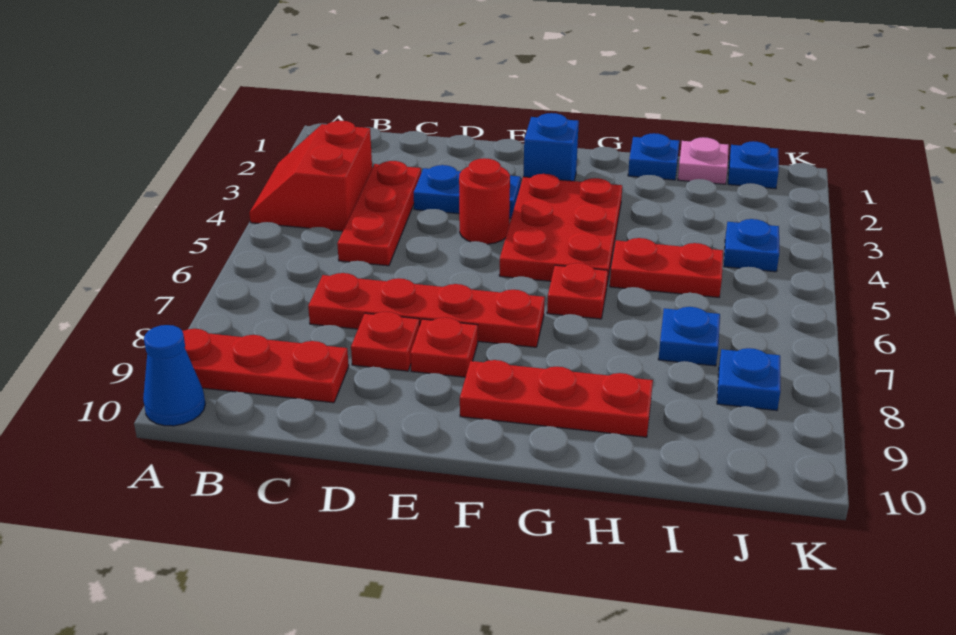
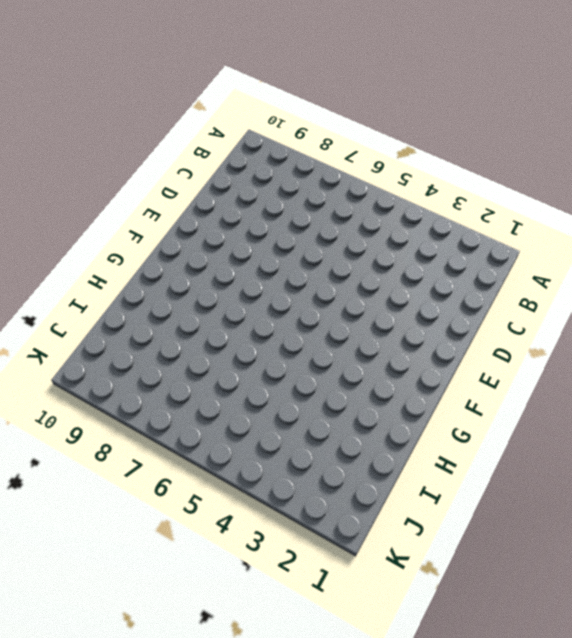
none -> red slope A3:B4 level 1 top B
none -> red plate A9:C9 level 1
none -> blue cone A10 level 1

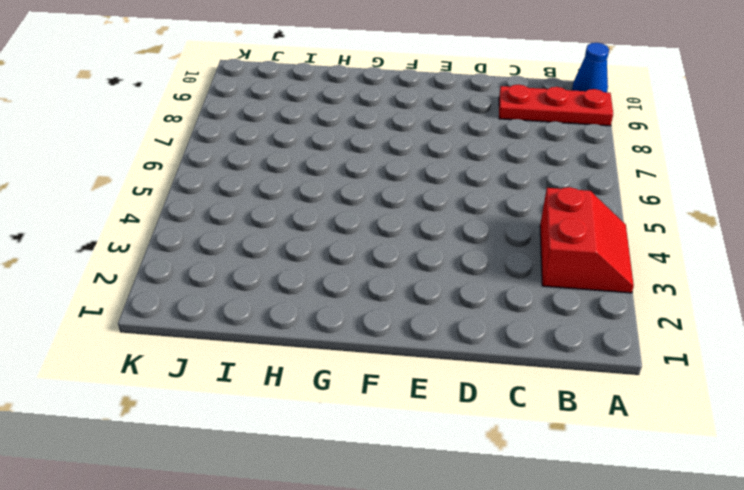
none -> red plate C3:C5 level 1
none -> red plate C7:F7 level 1
none -> blue plate D3:E3 level 1

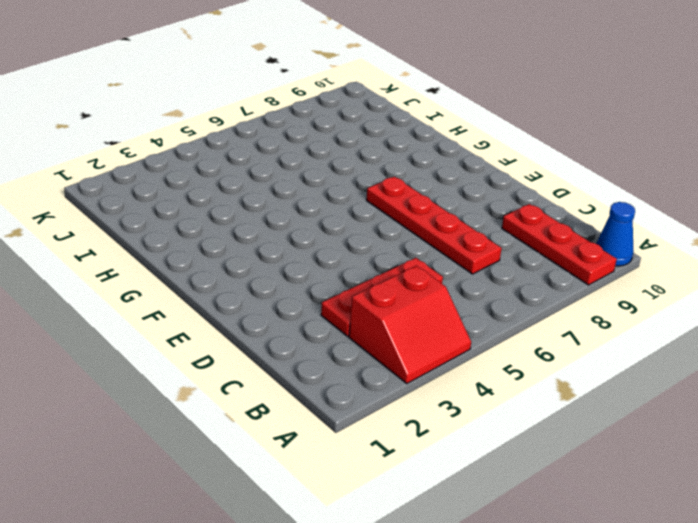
none -> blue plate D3:E3 level 1
none -> red plate D8 level 1
none -> red round brick E4 level 1

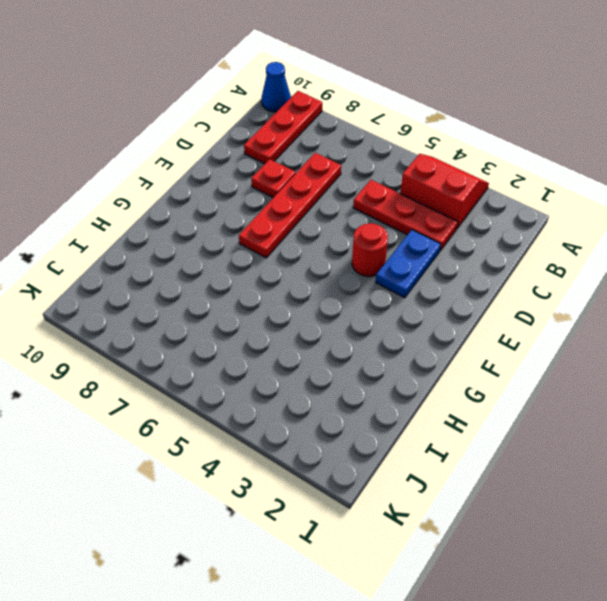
none -> red plate E8 level 1
none -> blue brick F2 level 1
none -> red plate F3:G5 level 1

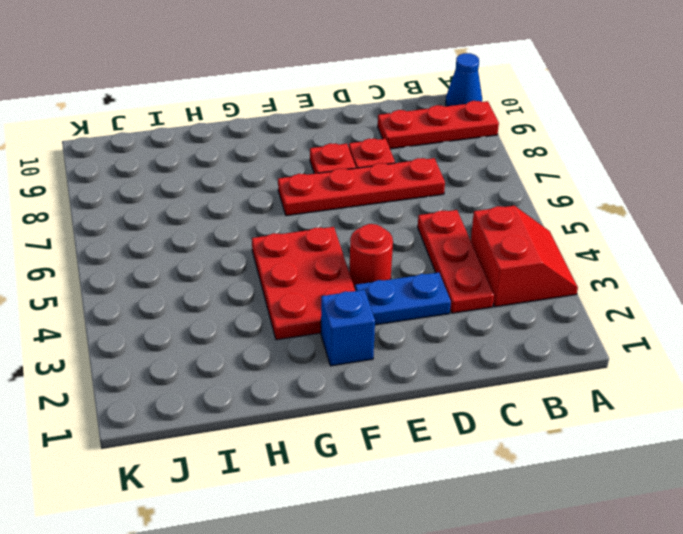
none -> red plate F9:H9 level 1
none -> red plate G6 level 1
none -> blue plate H1 level 1

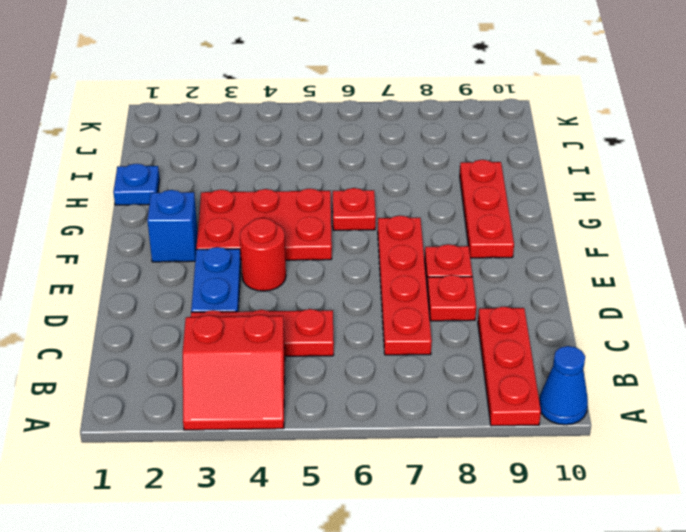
none -> red plate H5:I5 level 1
none -> pink plate I1 level 1
none -> blue plate I7 level 1

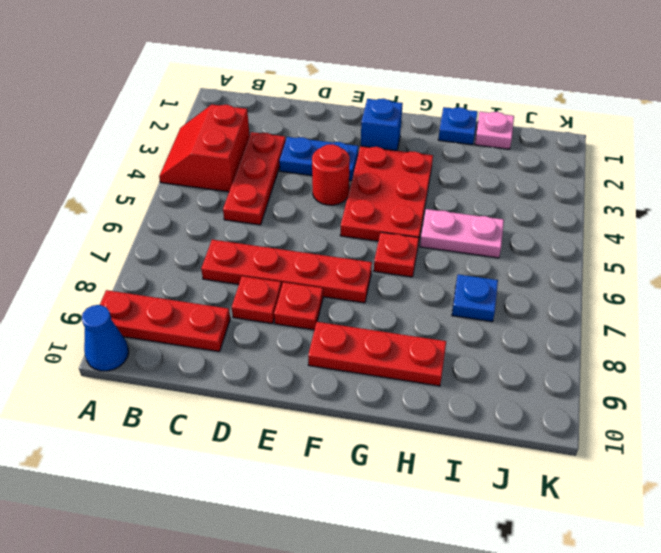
pink plate H5:I5 level 1 -> red plate H5:I5 level 1
none -> blue plate J1 level 1
none -> blue plate J4 level 1
none -> blue plate J8 level 1

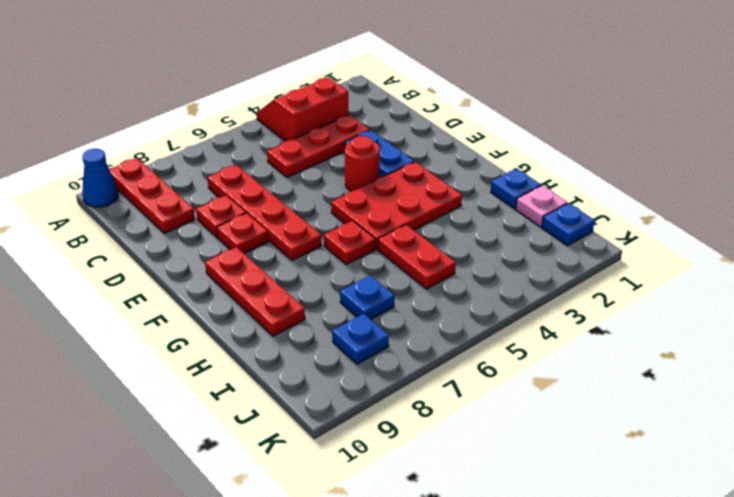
none -> blue brick F2 level 1
none -> blue plate J4 level 1

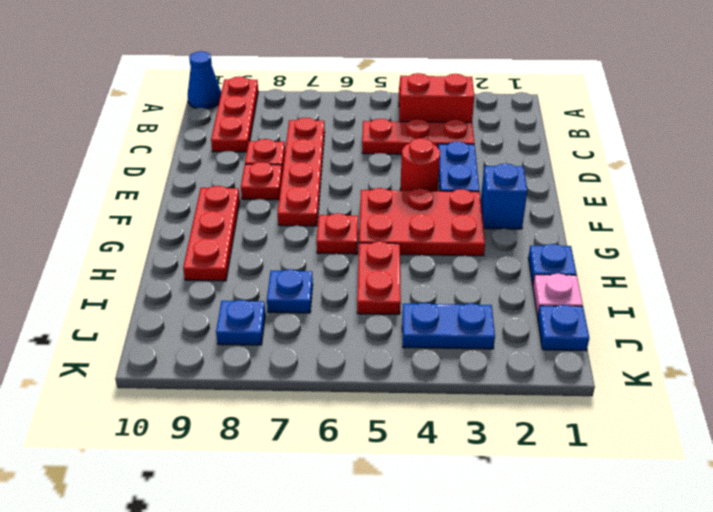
blue plate J3:J4 level 1 -> blue plate J4 level 1

